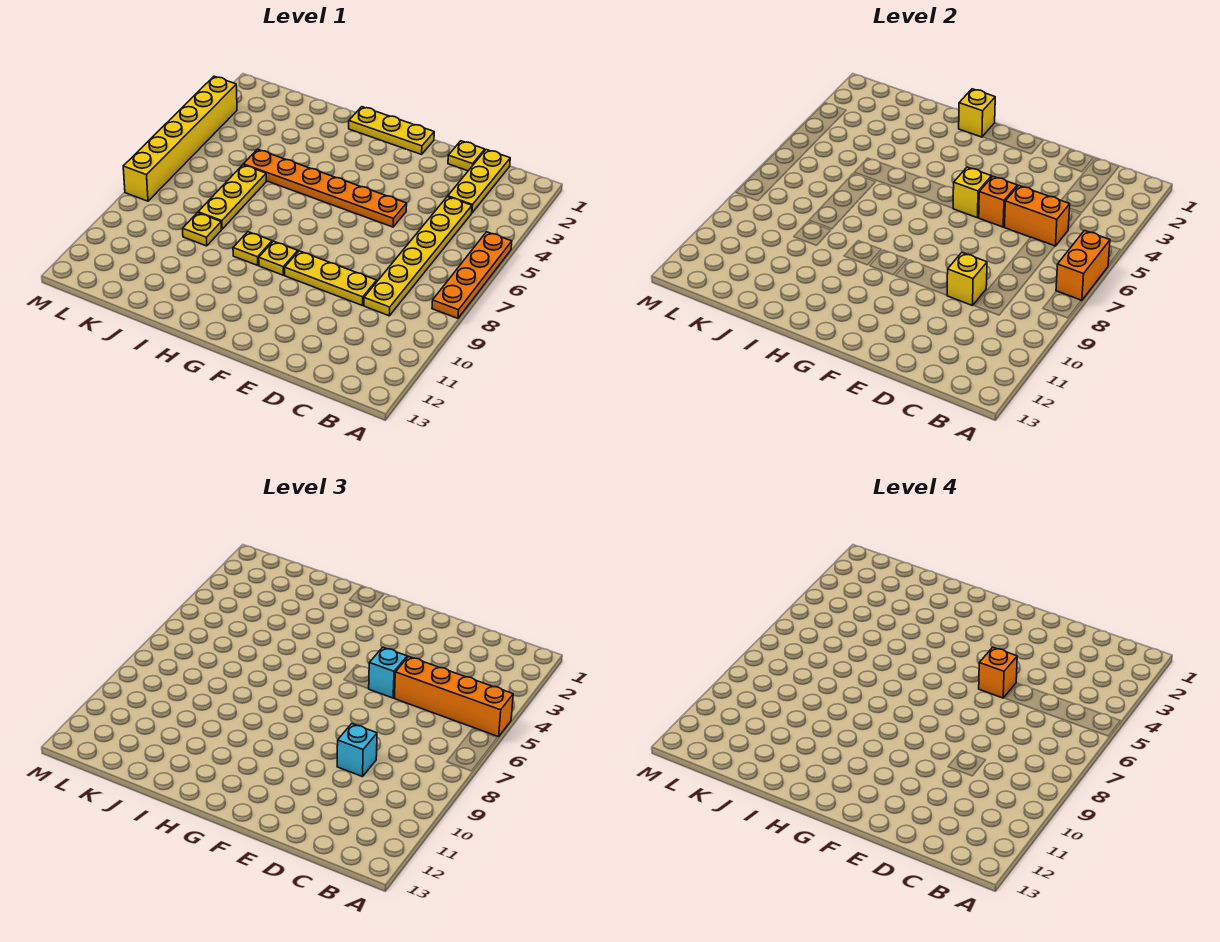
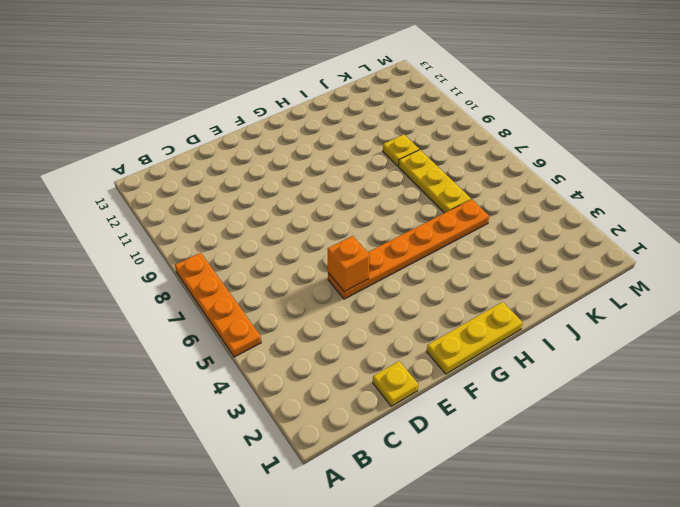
none -> yellow plate C1:C3 level 1
none -> yellow plate C4:C9 level 1
none -> yellow plate D9:F9 level 1

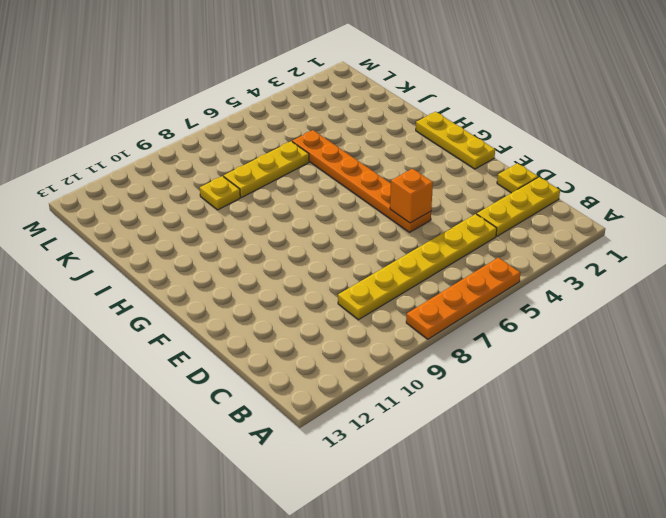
none -> yellow plate D9:F9 level 1
none -> yellow plate G9 level 1
none -> yellow plate H9 level 1

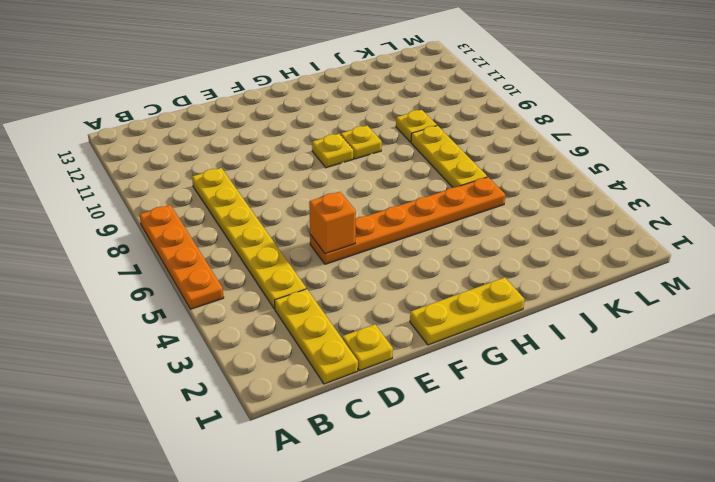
none -> yellow plate D9:F9 level 1
none -> yellow brick M3:M8 level 1
none -> orange brick A6:A7 level 2

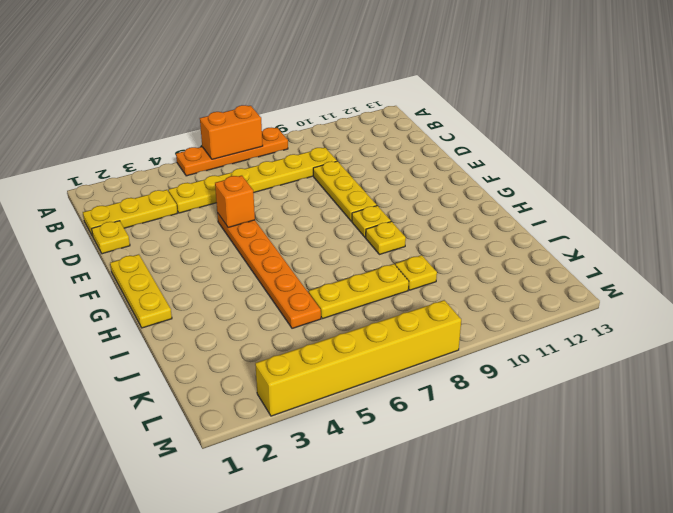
none -> orange brick C5:D5 level 2
none -> yellow brick D9 level 2
none -> yellow brick F5 level 2

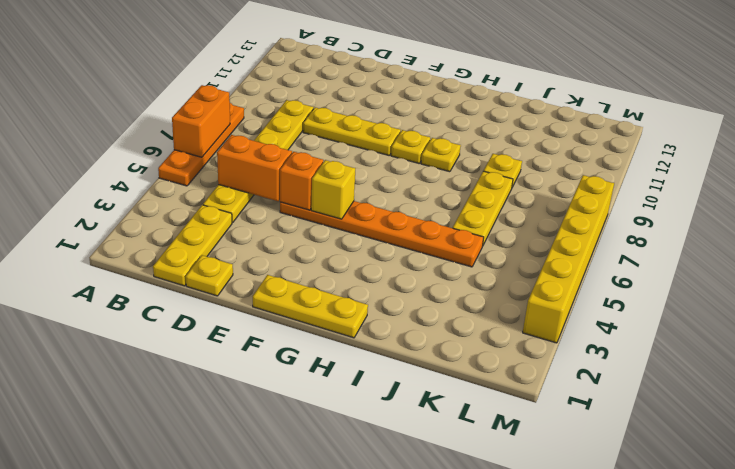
none -> yellow brick D9 level 2
none -> yellow brick H1 level 2
none -> orange brick A5:D5 level 3

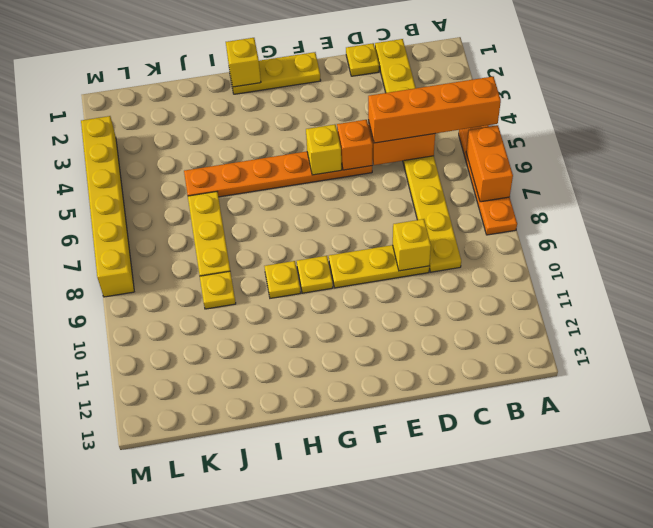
none -> cyan brick D9 level 3
none -> cyan brick E5 level 3
none -> orange brick E5 level 4

